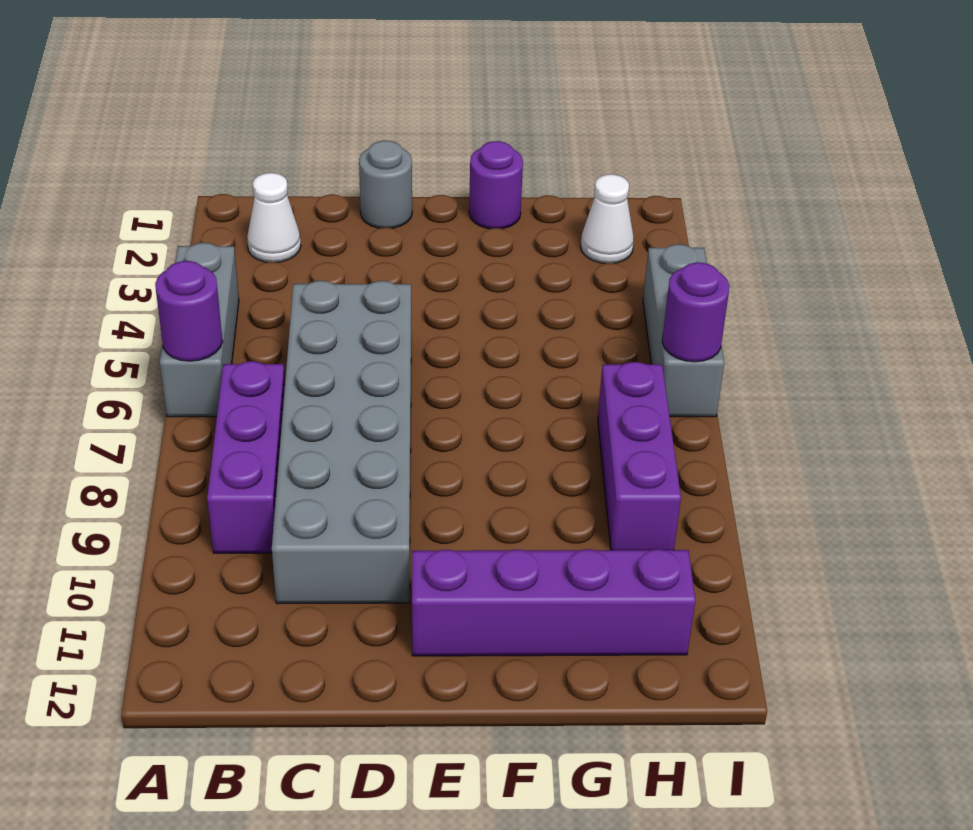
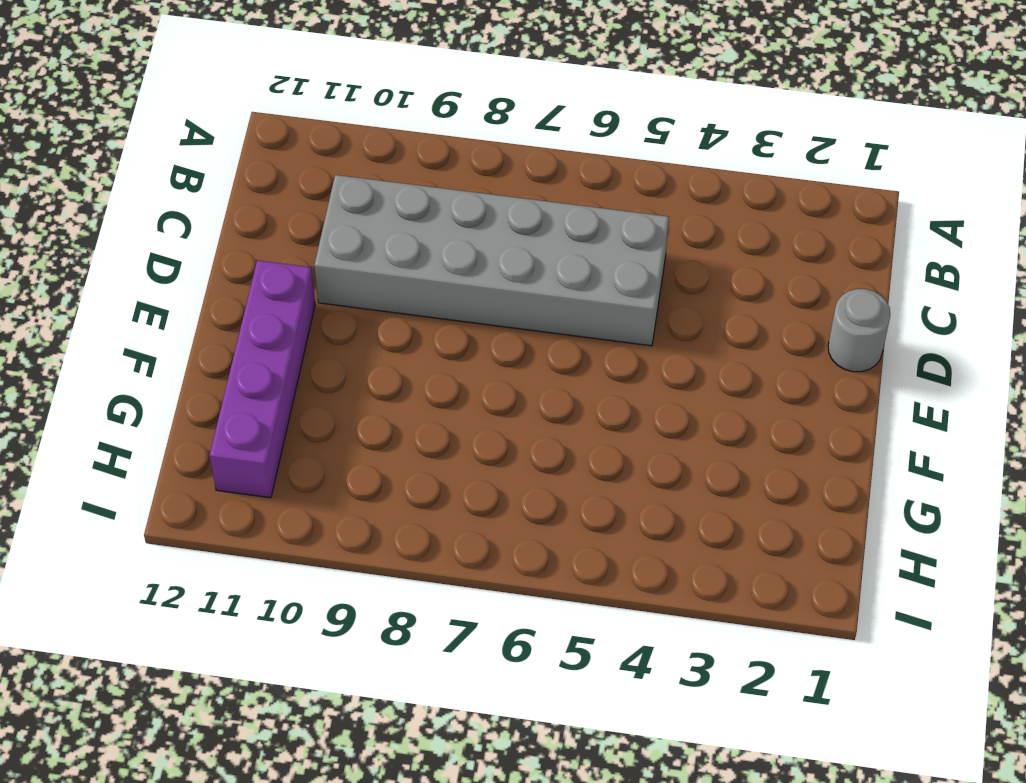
none -> grey brick A4:A6 level 1
none -> white cone B2 level 1
none -> purple brick B7:B9 level 1

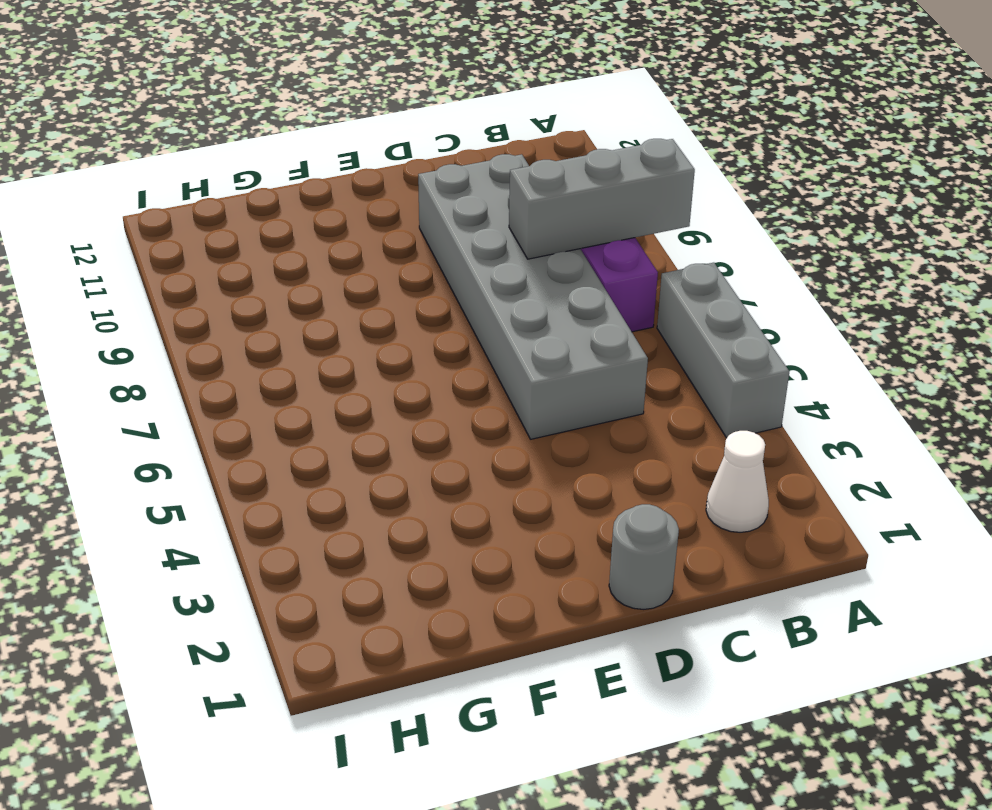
grey brick A8:C8 level 2 -> grey brick I4:I6 level 1
none -> purple brick E11:H11 level 1
none -> purple round brick F1 level 1
none -> white cone H2 level 1

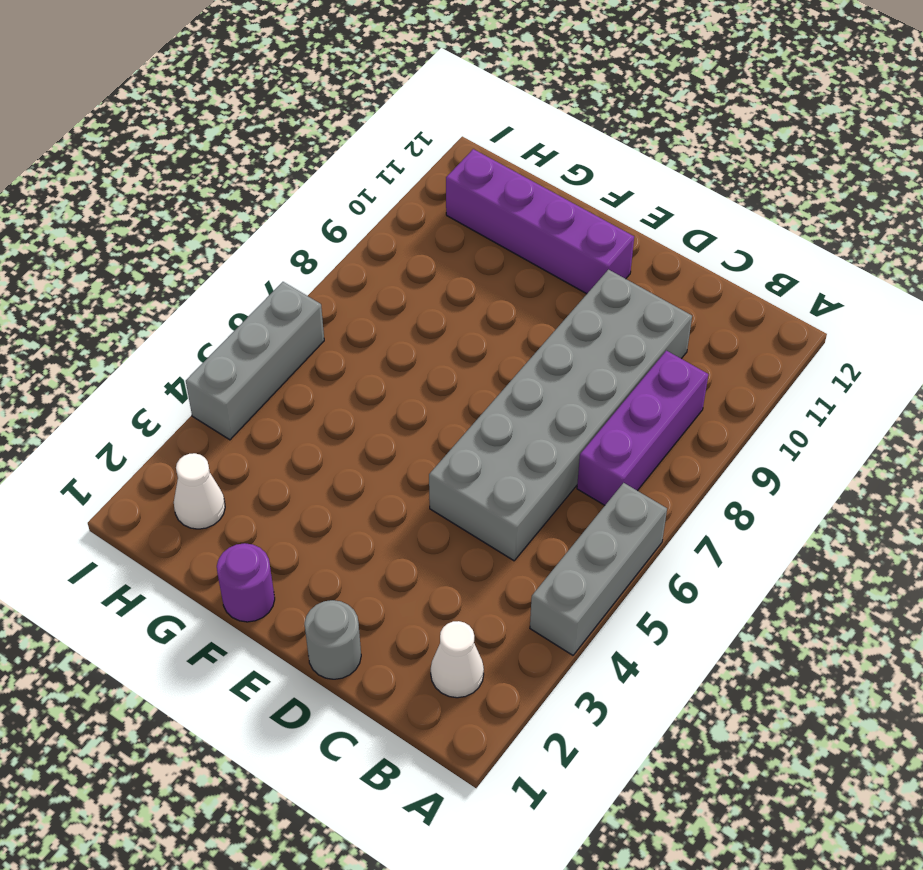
none -> purple brick H7:H9 level 1
none -> purple round brick A6 level 2
none -> purple round brick I6 level 2

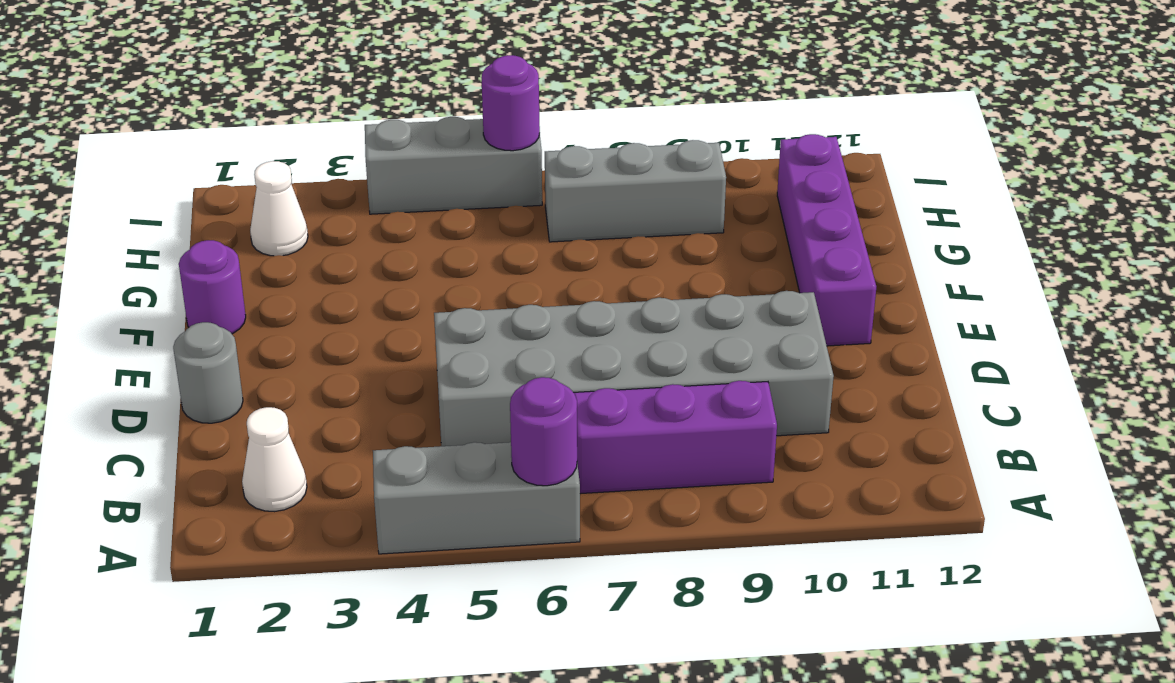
grey brick H7:H9 level 1 -> purple brick H7:H9 level 1

